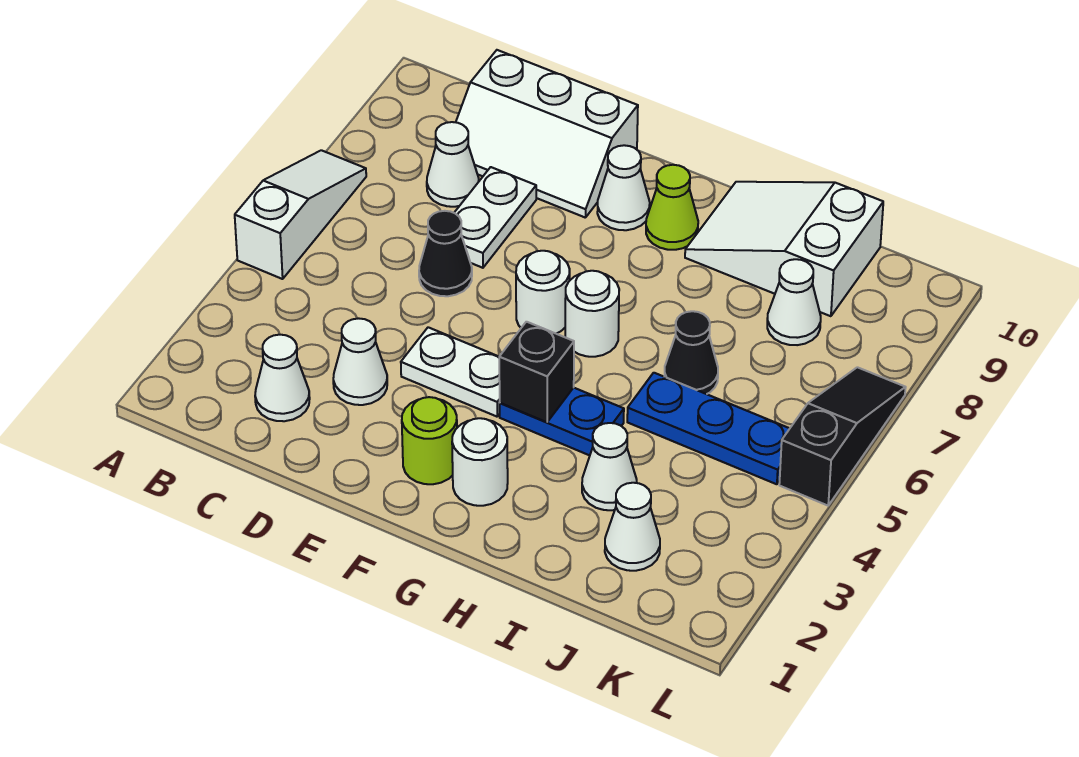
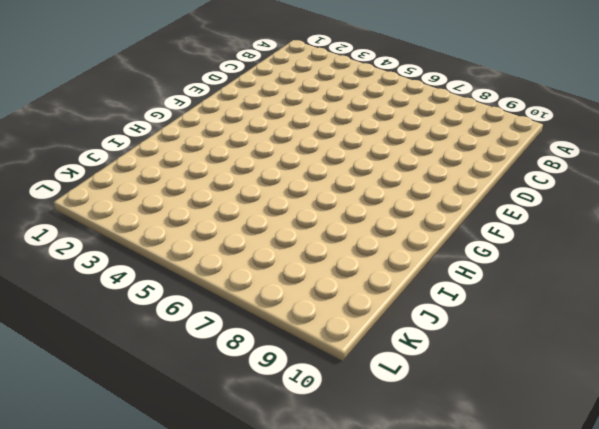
none -> white slope A5:A7 level 1 top 5
none -> white cone C2 level 1
none -> white cone C8 level 1

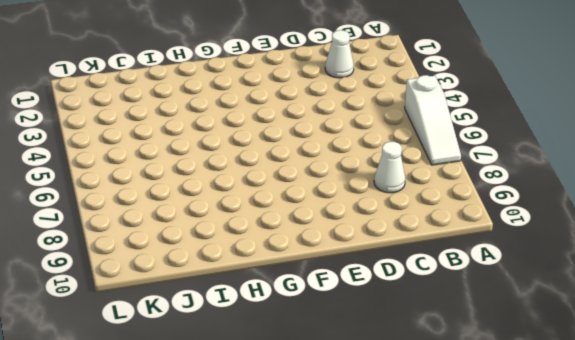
none -> white slope C9:E10 level 1 top 10
none -> white cone D3 level 1
none -> black cone D6 level 1

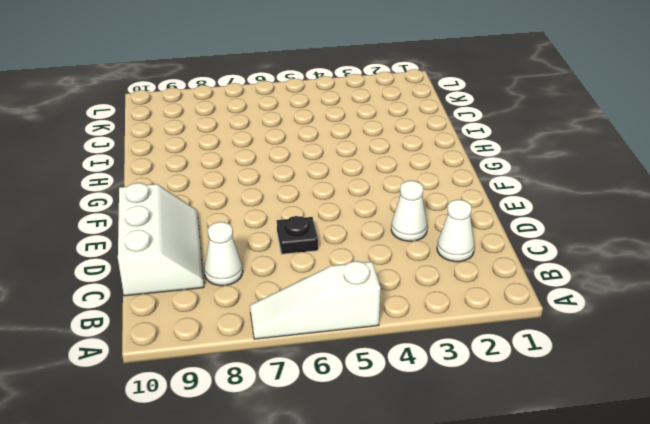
black plate D6 level 1 -> black cone D6 level 1
none -> white plate D7:D8 level 1
none -> white plate E4:F4 level 1
none -> lime round brick F2 level 1

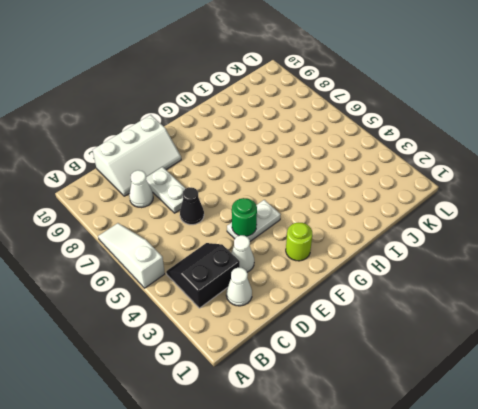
black slope B3:C4 level 1 top 3 -> none
green round brick E4 level 2 -> none
none -> white round brick F6 level 1
none -> white cone F9 level 1
none -> white round brick G2 level 1

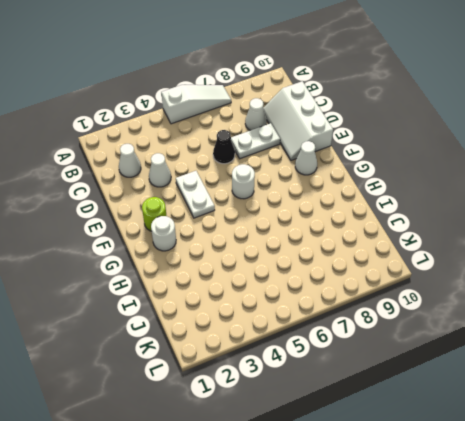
none -> blue plate G4:H4 level 1
none -> white round brick G6 level 1
none -> lime cone G9 level 1

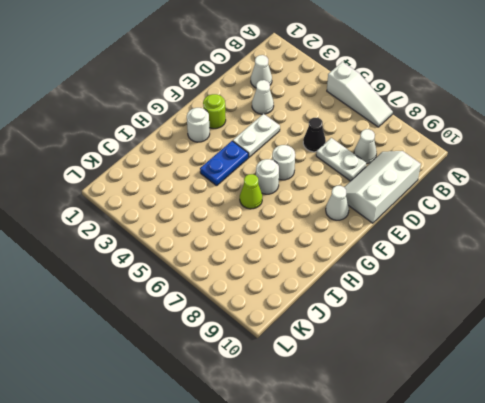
lime cone H6 level 1 -> lime cone G9 level 1
none -> white slope H9:J10 level 1 top J
none -> white cone I3 level 1
none -> blue plate I5:K5 level 1

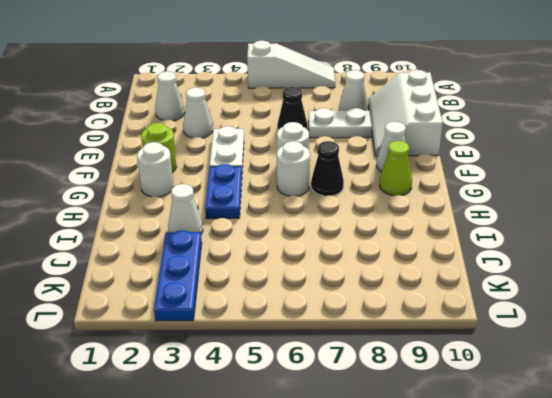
black cone G7 level 1 -> black cone I6 level 1
blue plate J3:L3 level 1 -> blue plate I5:K5 level 1
none -> white slope H9:J10 level 1 top J
none -> white cone J2 level 1
none -> white cone J8 level 1

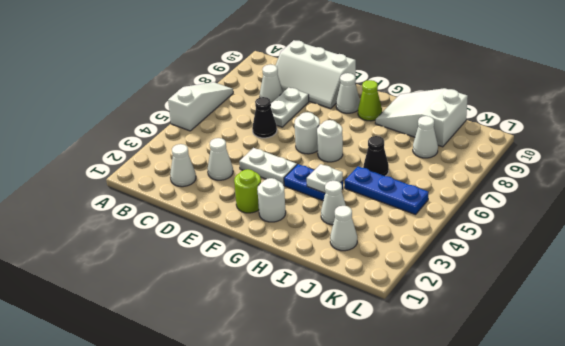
white plate H4 level 2 -> none
none -> black slope L5:L7 level 1 top 5
none -> black brick G4 level 2

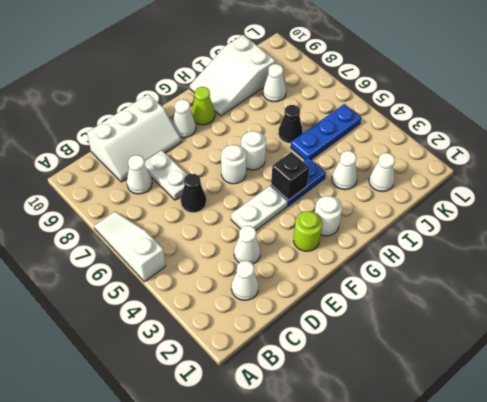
none -> black slope L5:L7 level 1 top 5

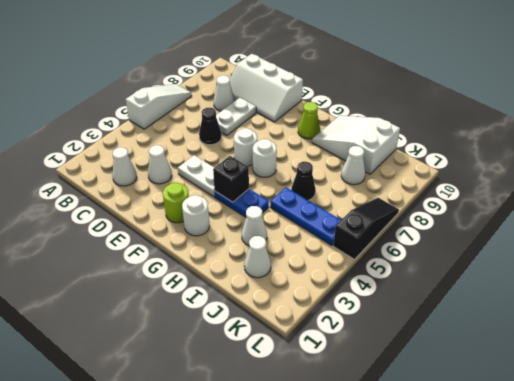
none -> white cone F9 level 1

